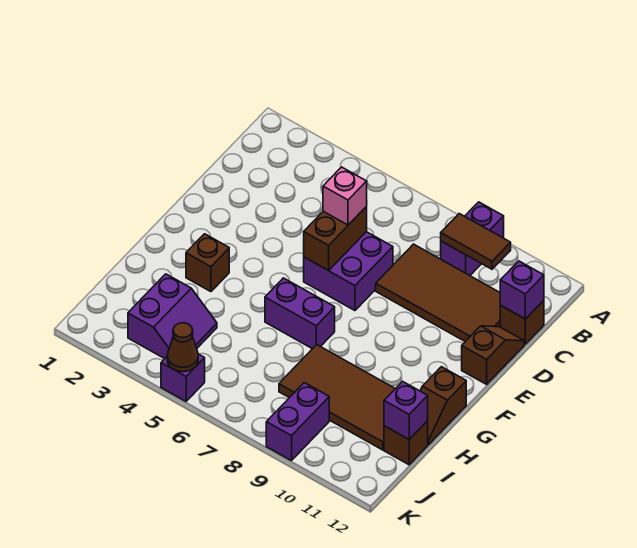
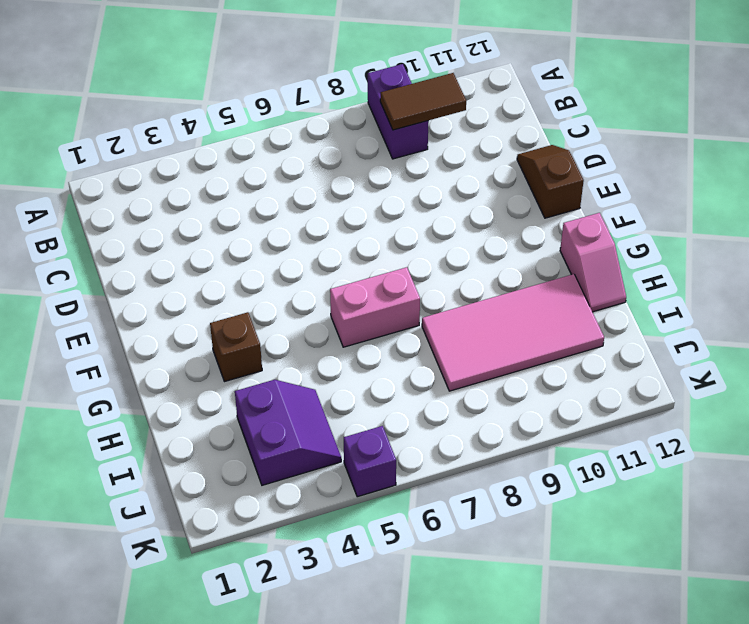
pink brick G6:G7 level 1 -> purple brick G6:G7 level 1
pink slope G12:H12 level 1 top G -> brown slope G12:H12 level 1 top G
pink tile H8:I11 level 1 -> brown tile H8:I11 level 1
none -> brown tile C8:D11 level 1
none -> brown brick C12 level 1
none -> purple brick D6:E7 level 1

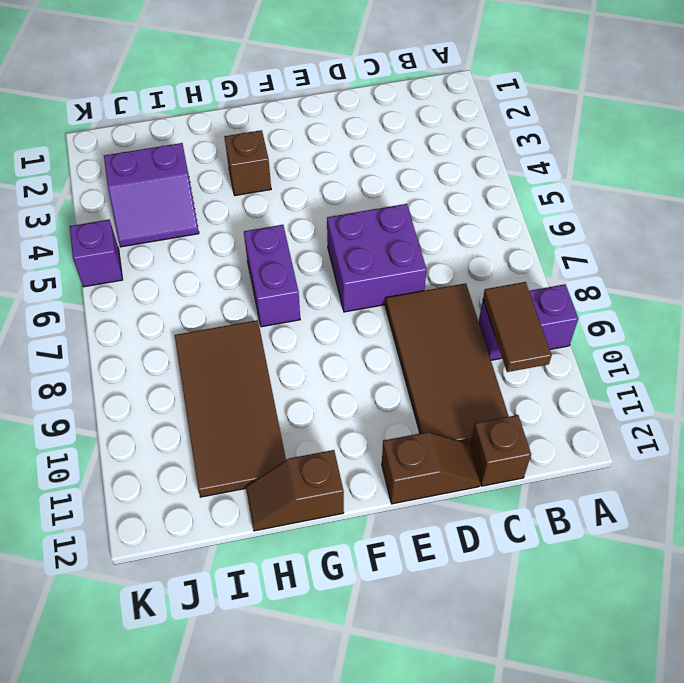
none -> brown brick I12 level 1
none -> purple brick J9:K9 level 1
none -> purple brick C12 level 2

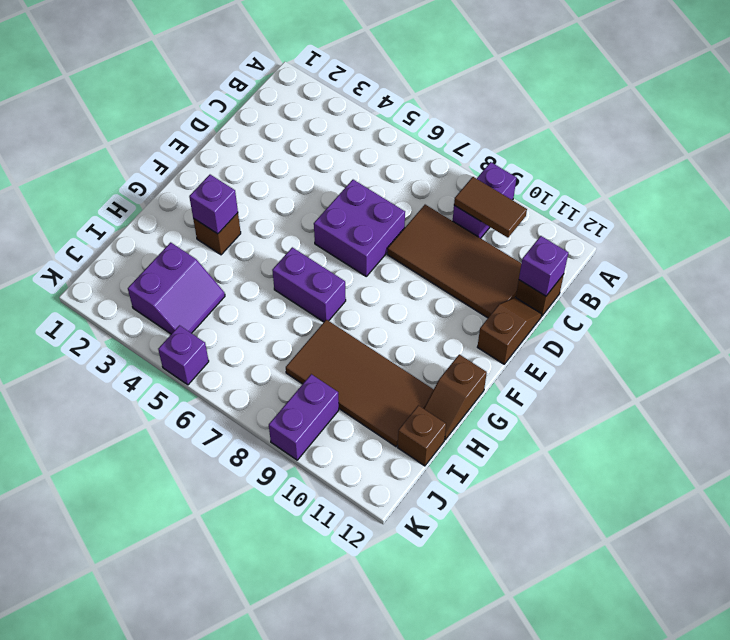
purple brick G3 level 2 -> purple brick I12 level 2
none -> brown brick D6:E6 level 2
none -> brown cone K5 level 2
none -> pink brick D6 level 3

